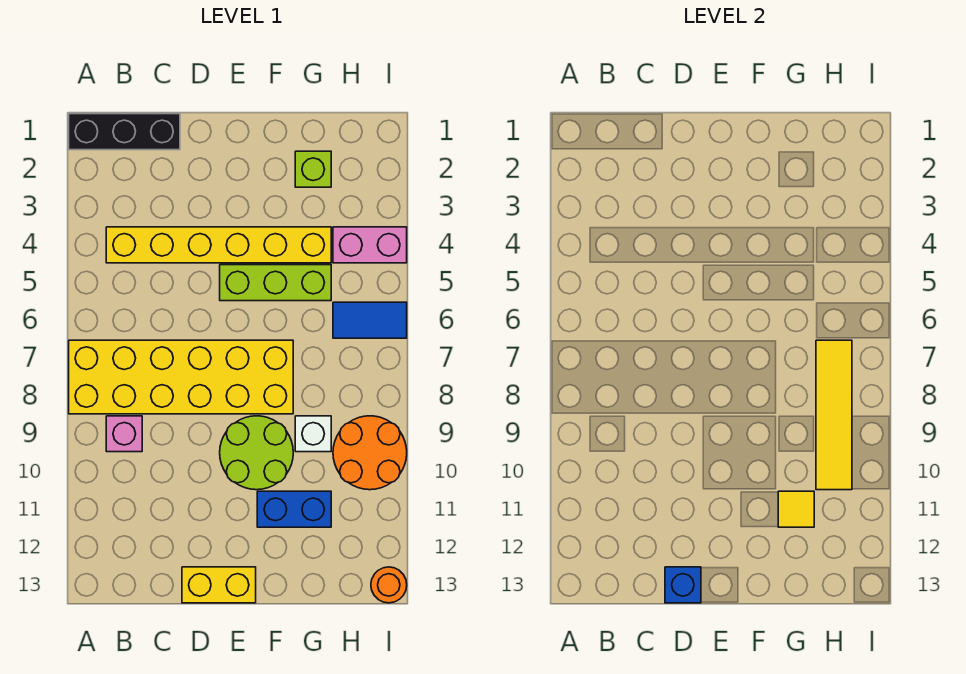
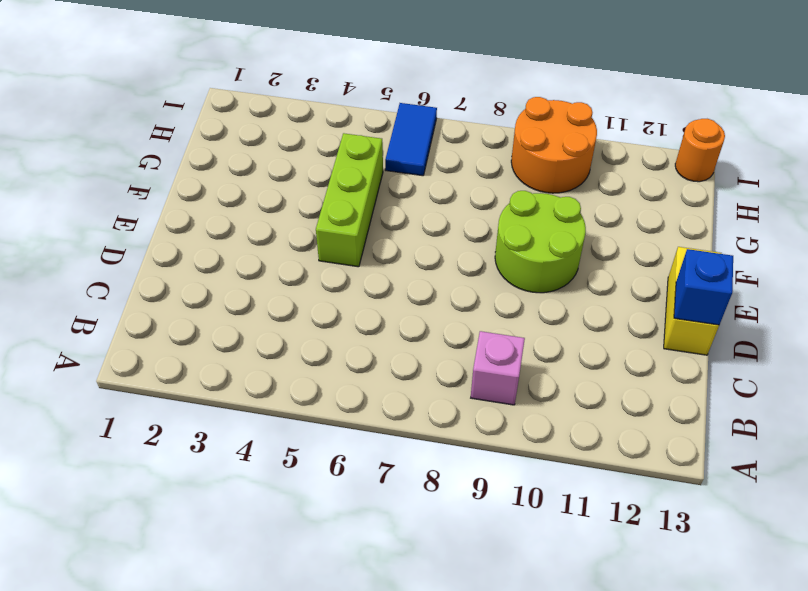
none -> black brick A1:C1 level 1
none -> yellow brick A7:F8 level 1
none -> yellow brick B4:G4 level 1

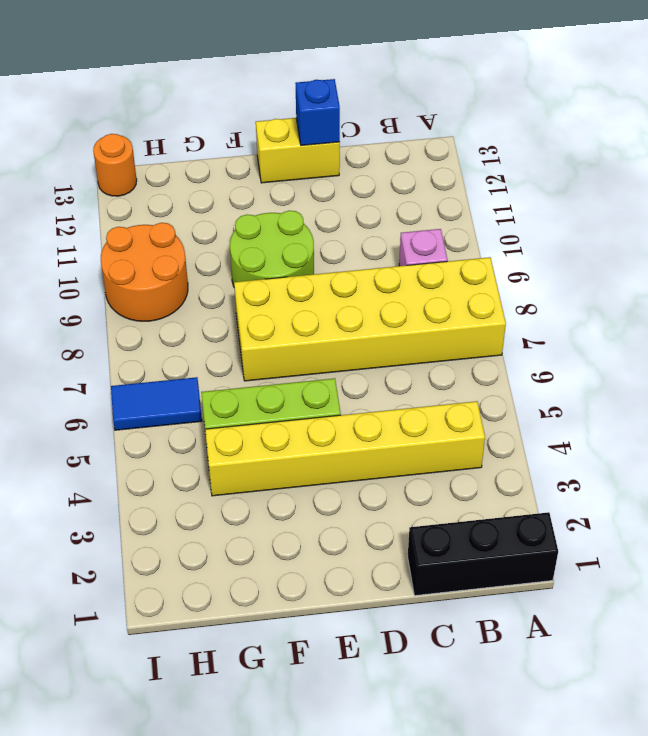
none -> blue brick F11:G11 level 1
none -> lime brick G2 level 1
none -> white brick G9 level 1

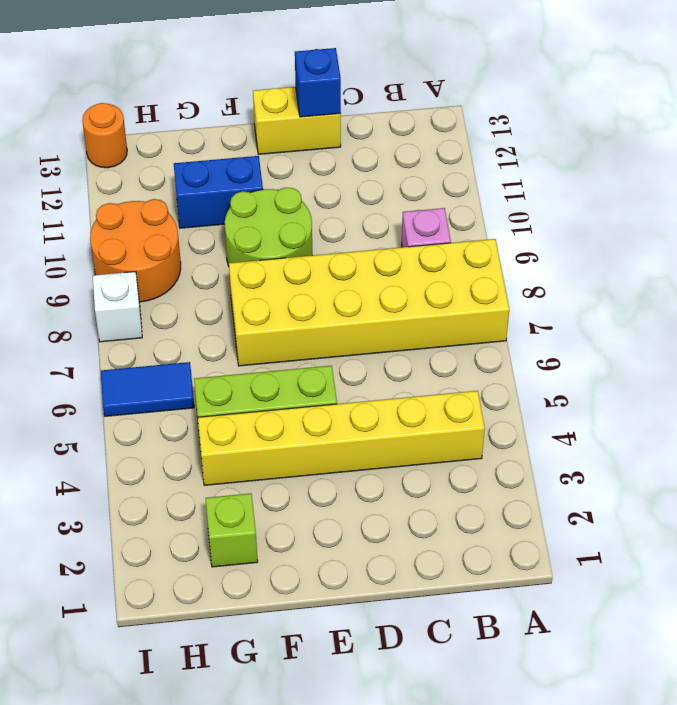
white brick I8 level 1 -> white brick G9 level 1
none -> black brick A1:C1 level 1
none -> pink brick H4:I4 level 1
none -> yellow tile G11 level 2

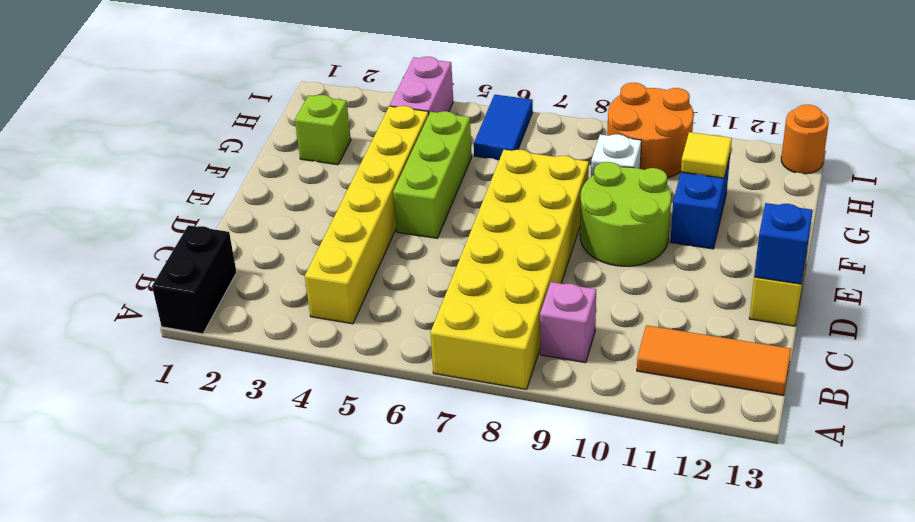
black brick A1:B1 level 1 -> black brick A1:C1 level 1
orange tile B11:B13 level 1 -> none
none -> yellow tile H7:H10 level 2

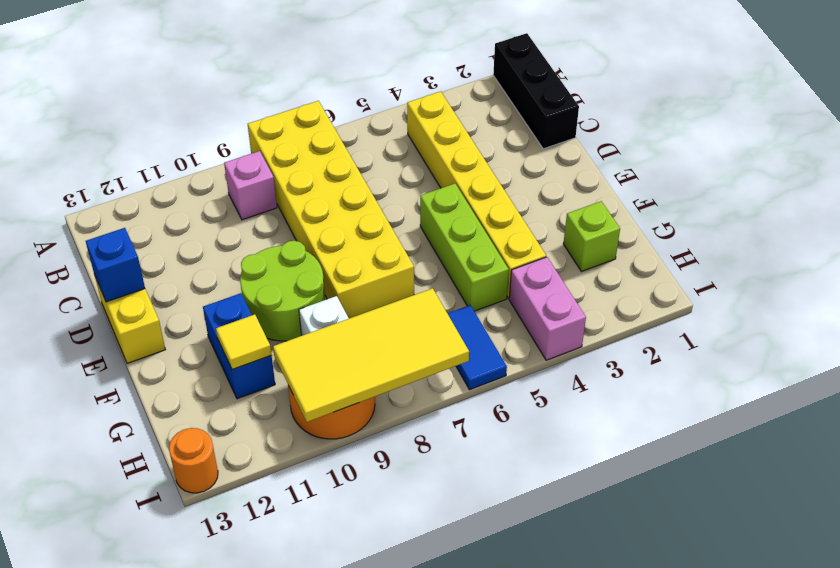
yellow tile H7:I10 level 2 -> yellow tile H7:H10 level 2

